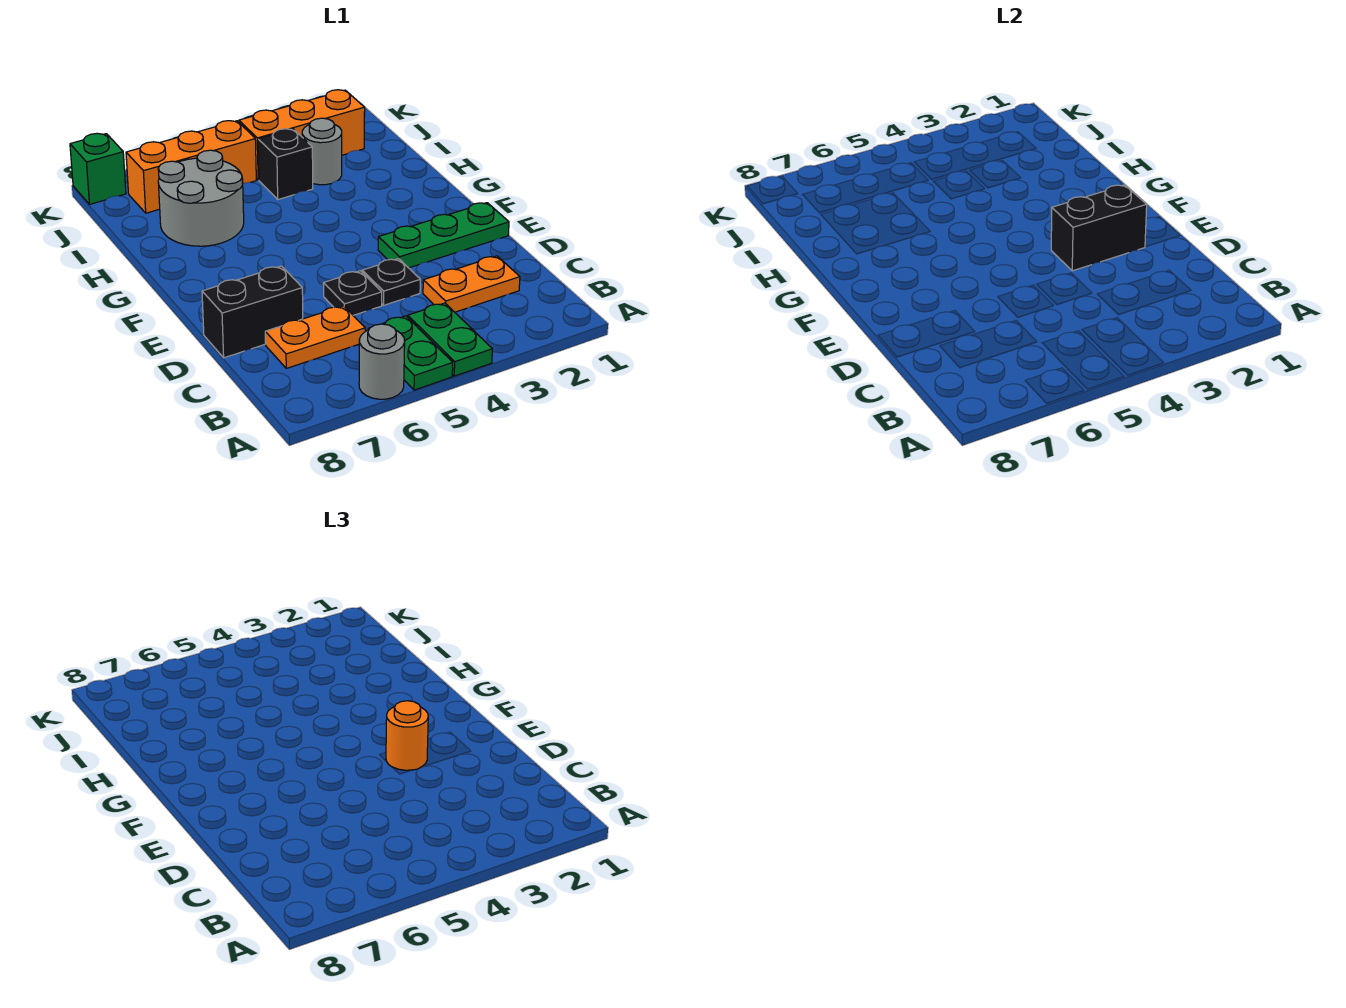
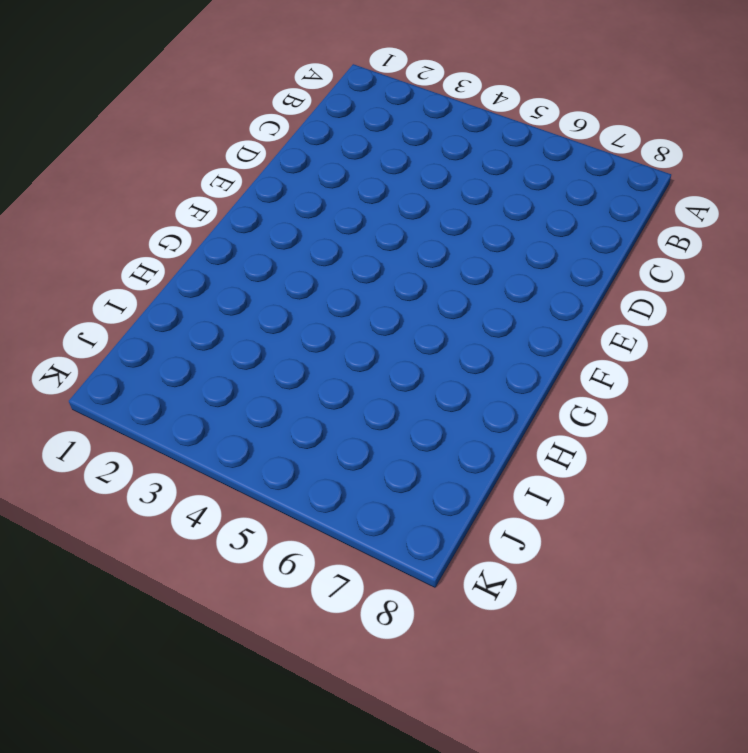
none -> green plate A4:B4 level 1
none -> green plate A5:B5 level 1
none -> grey round brick A6 level 1

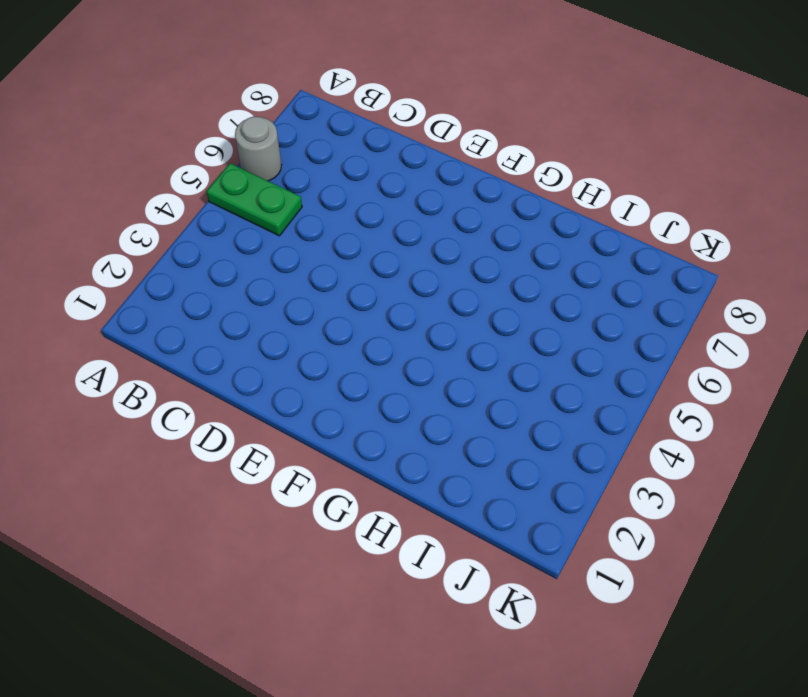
none -> green plate A4:B4 level 1
none -> orange plate C2:C3 level 1
none -> orange plate C6:C7 level 1

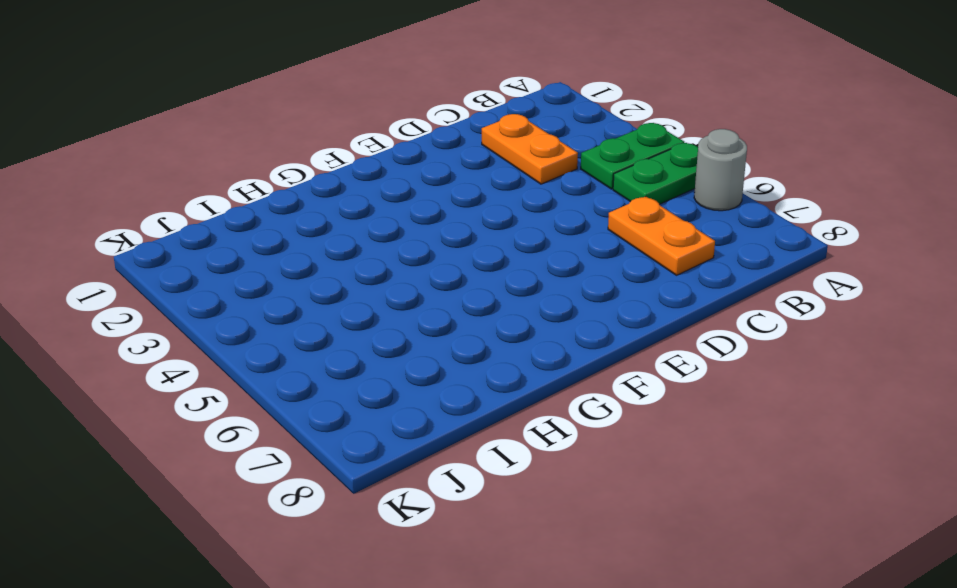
none -> black plate D4 level 1
none -> black plate D5 level 1
none -> black brick D7:D8 level 1

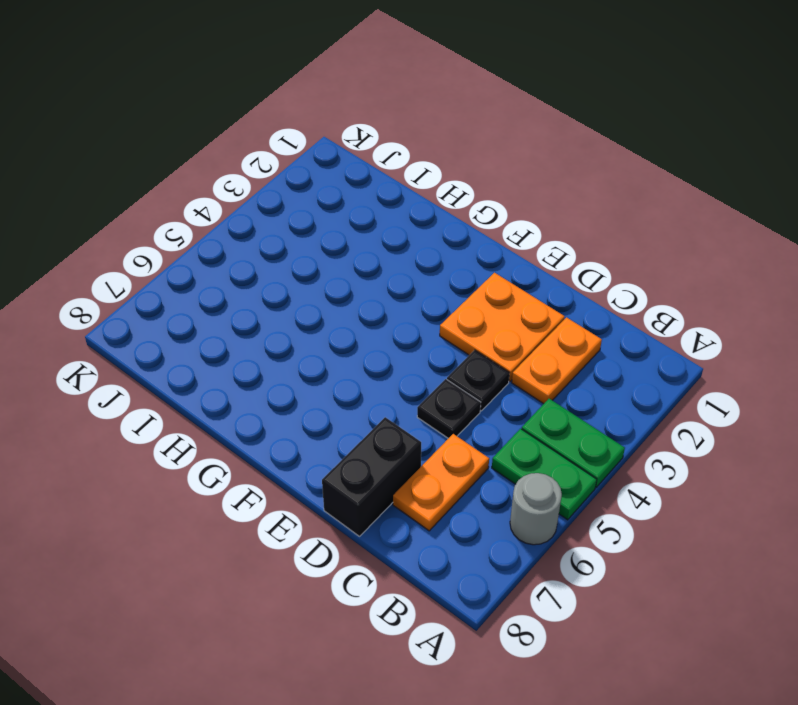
orange plate D2:E3 level 1 -> green plate E1:E3 level 1
none -> grey round brick H6:I7 level 1
none -> grey round brick I3 level 1
none -> black brick I4 level 1

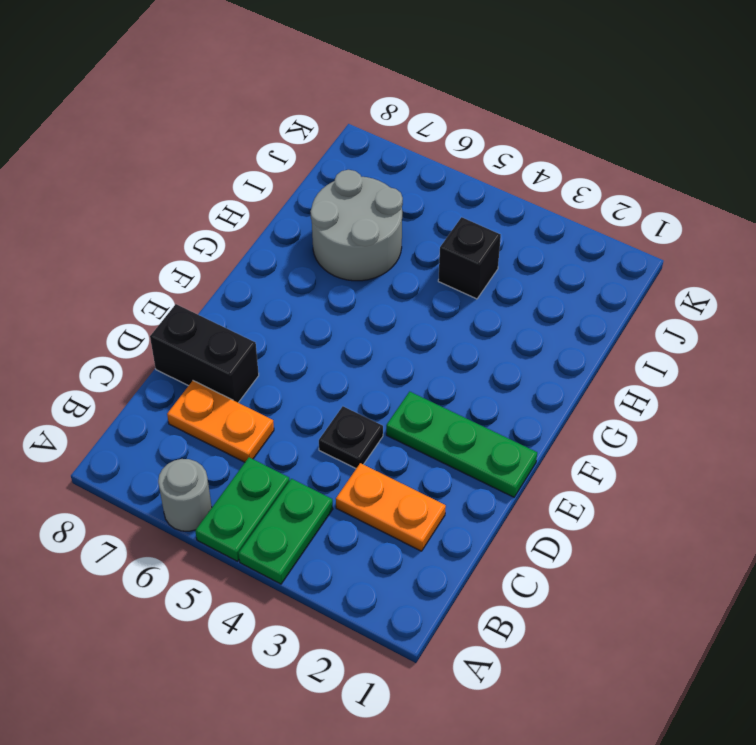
none -> black plate D5 level 1
none -> grey round brick I3 level 1
none -> orange brick J2:J4 level 1

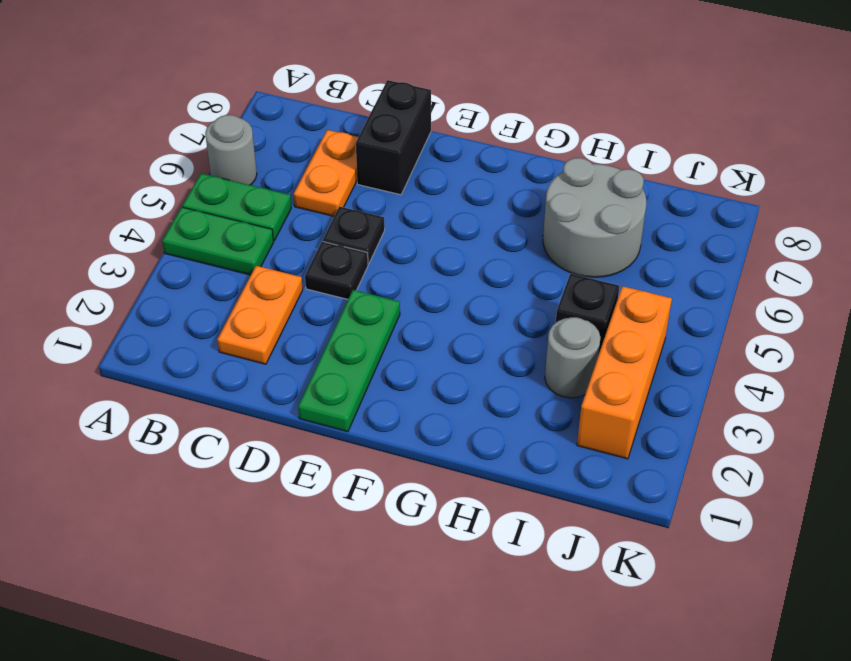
none -> orange brick J5:J7 level 1
none -> green brick K8 level 1
none -> black brick E2:E3 level 2

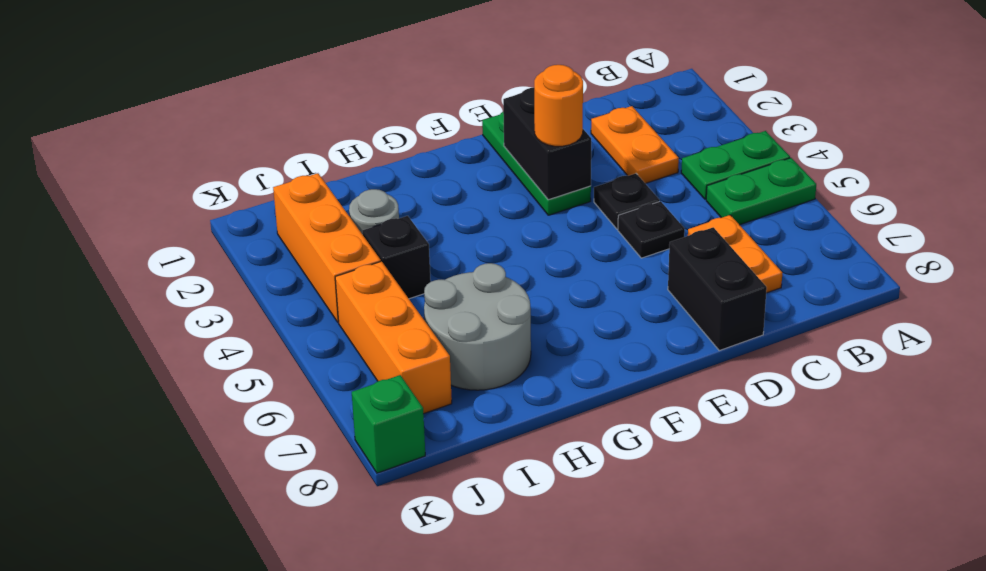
none -> grey round brick A6 level 1

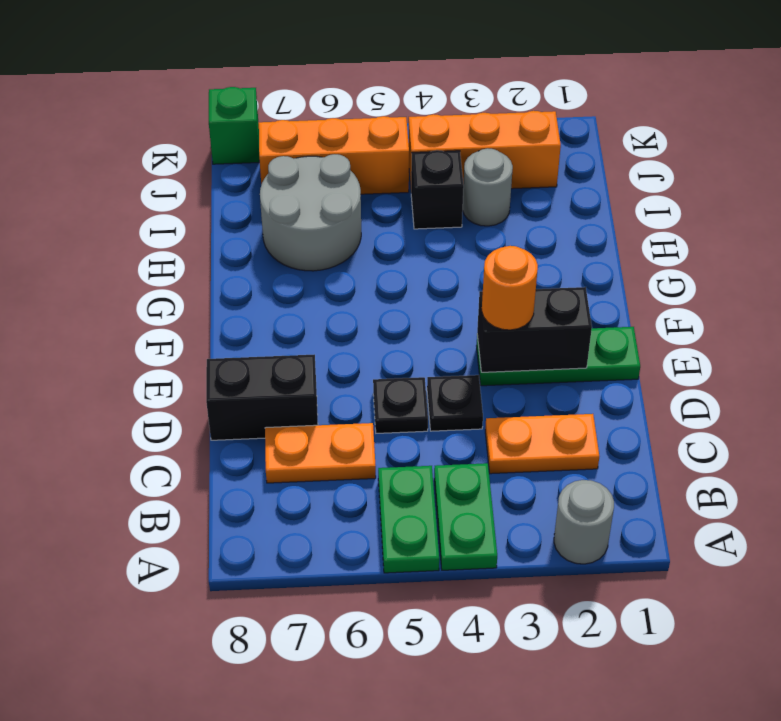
grey round brick A2 level 1 -> grey round brick A6 level 1

